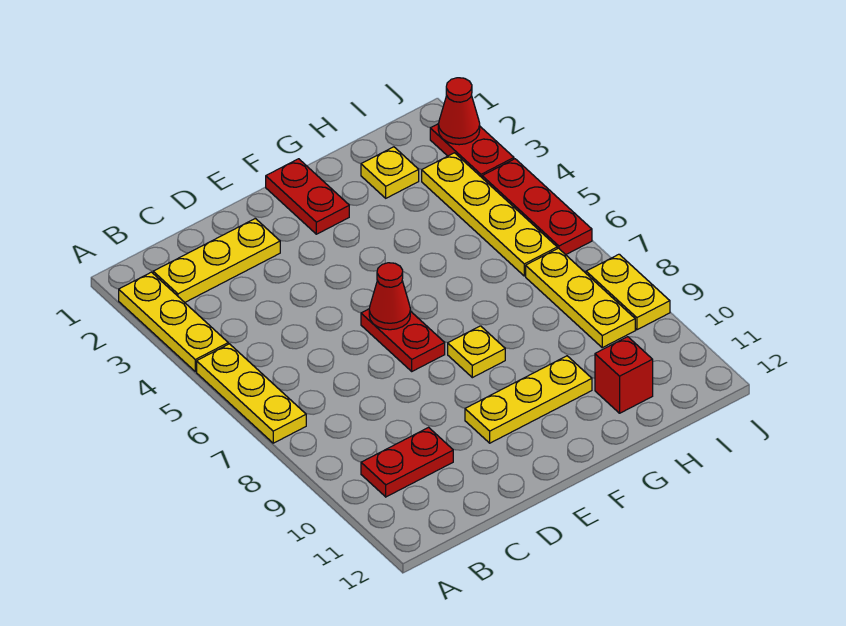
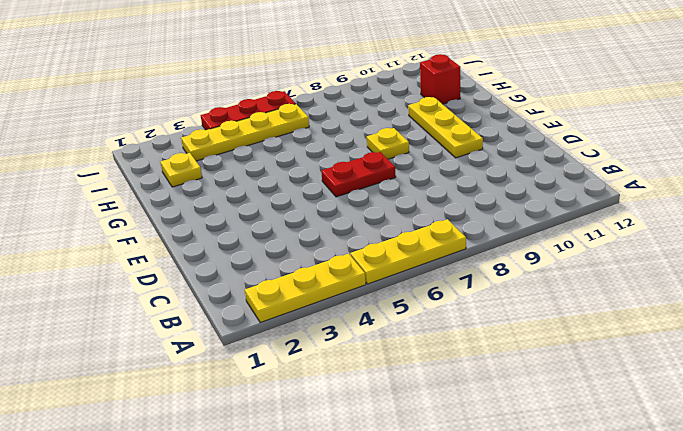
none -> yellow plate B2:D2 level 1
none -> red plate B10:C10 level 1
none -> red plate F1:F2 level 1

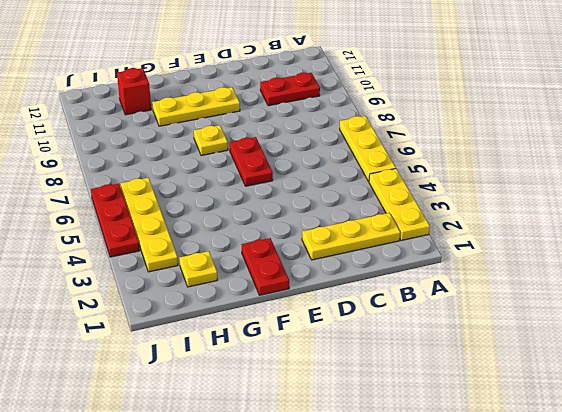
none -> yellow plate I7:I9 level 1
none -> red plate J2:J3 level 1
none -> yellow plate J8:J9 level 1

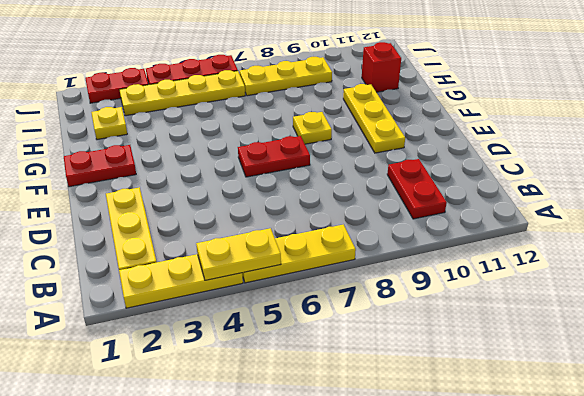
yellow plate A4:A5 level 2 -> yellow plate J8:J9 level 1
none -> red cone E6 level 2
none -> red cone J2 level 2

